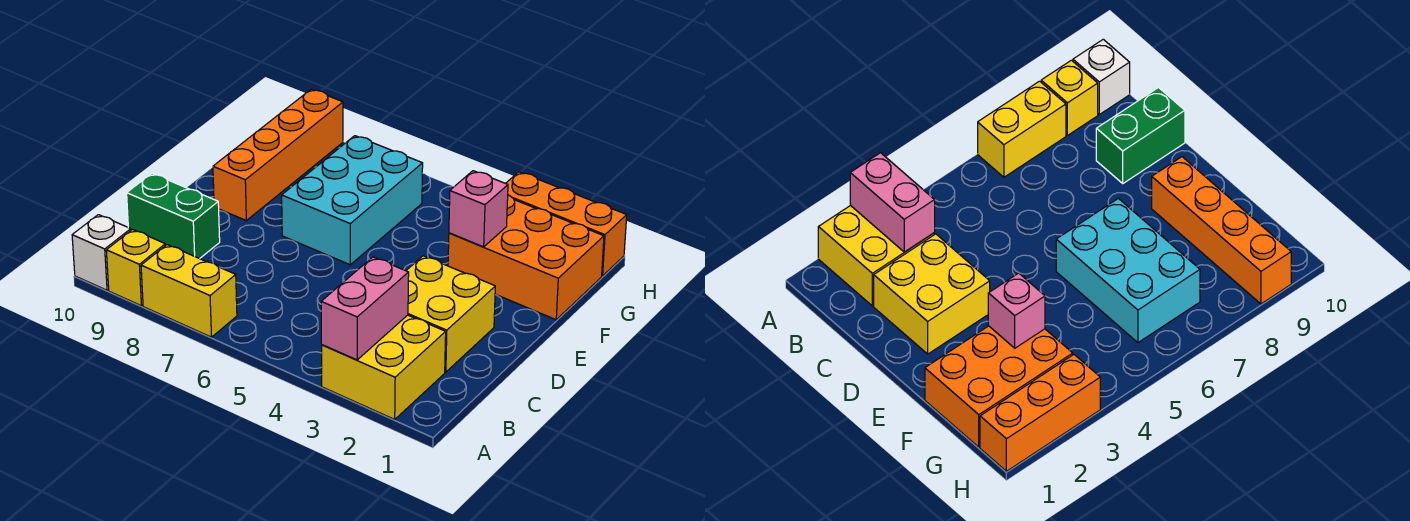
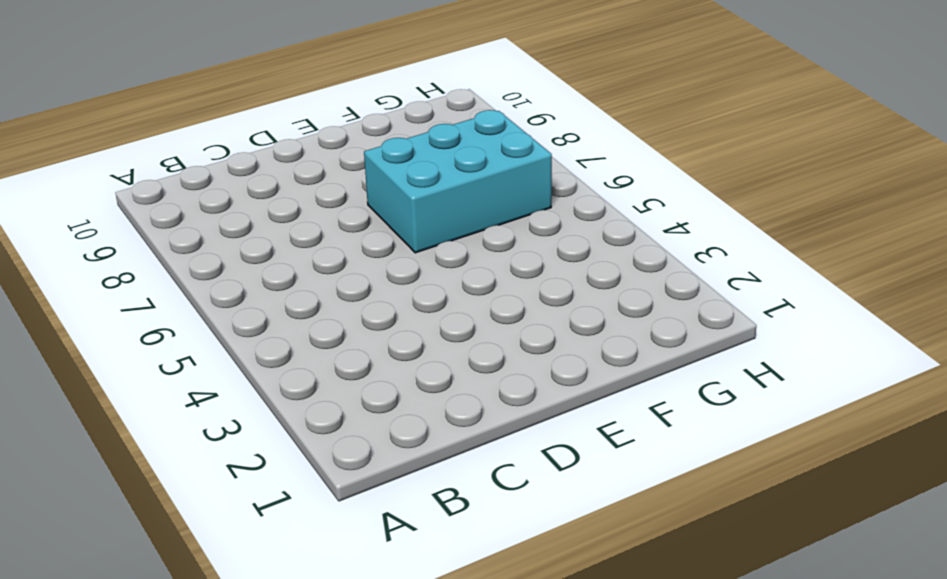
none -> yellow brick A2:B3 level 1
none -> yellow brick A7:A8 level 1
none -> yellow brick A9 level 1

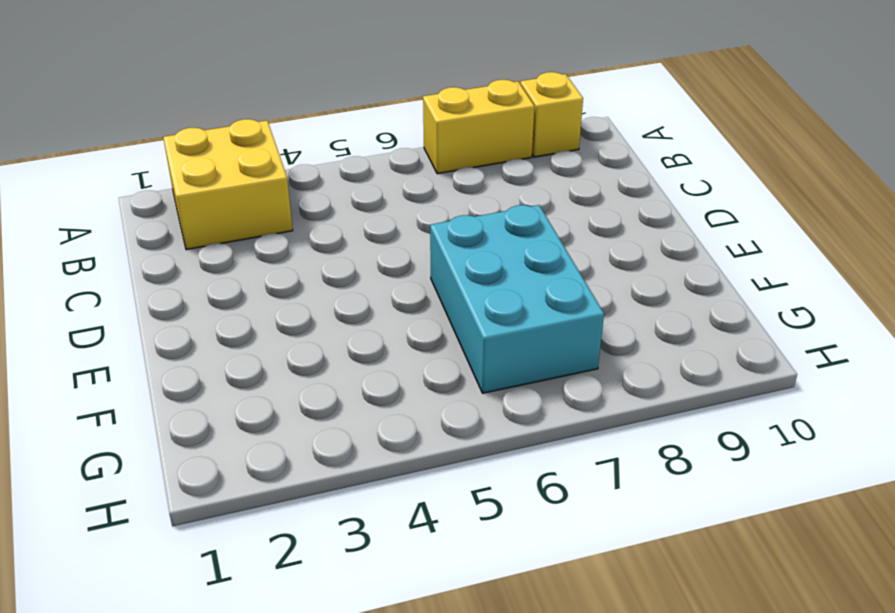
none -> white brick A10 level 1
none -> yellow brick C2:D3 level 1
none -> green brick C9:C10 level 1

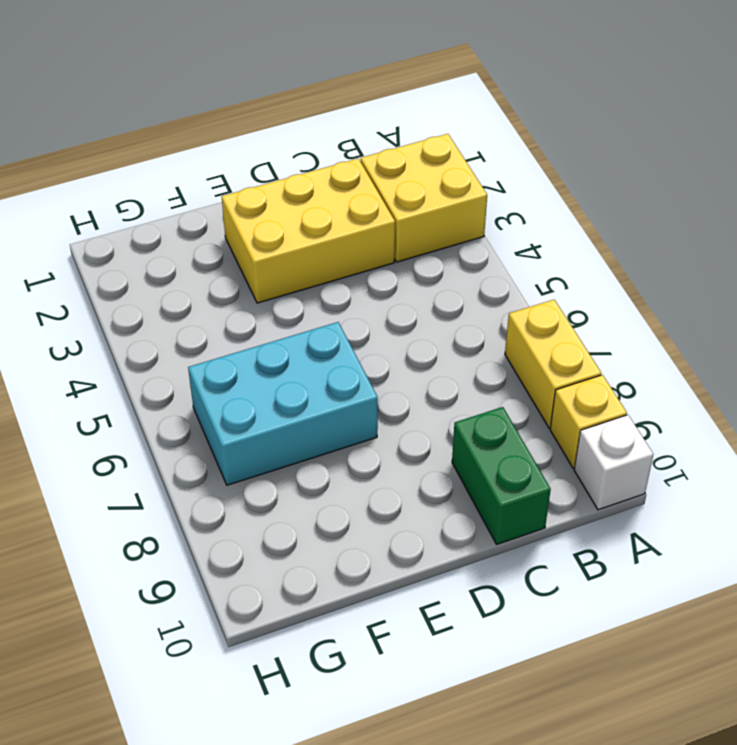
yellow brick C2:E3 level 1 -> yellow brick C2:D3 level 1
none -> orange brick E9:H9 level 1
none -> orange brick F1:G3 level 1
none -> orange brick H1:H3 level 1

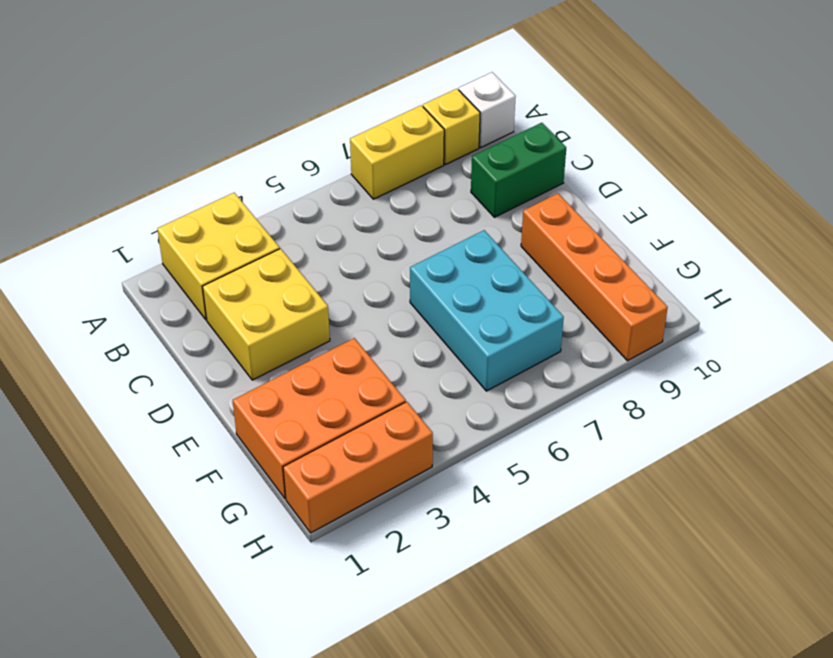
none -> pink brick A3:B3 level 2
none -> pink brick F3 level 2

